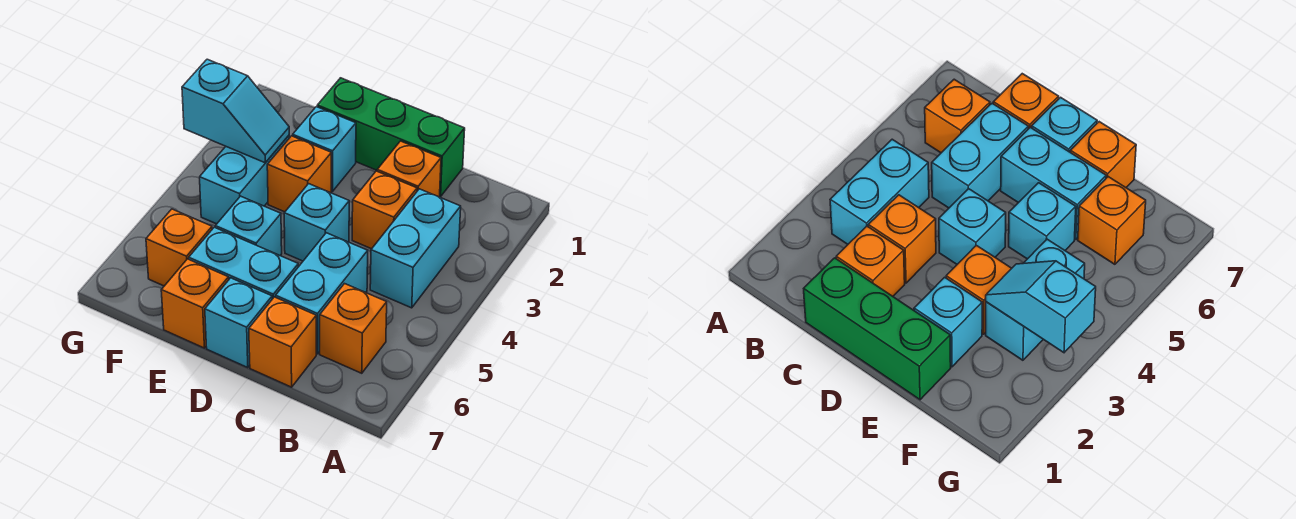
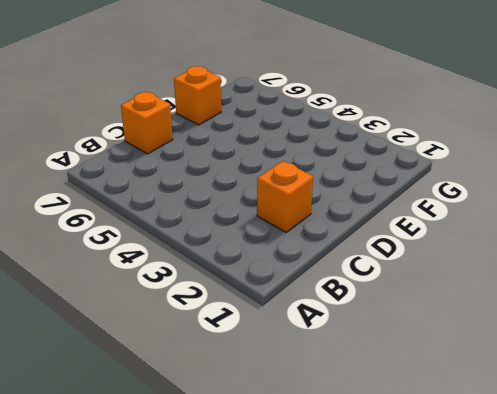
none -> cyan brick B3:B4 level 1
none -> orange brick B6 level 1
none -> green brick C1:E1 level 1

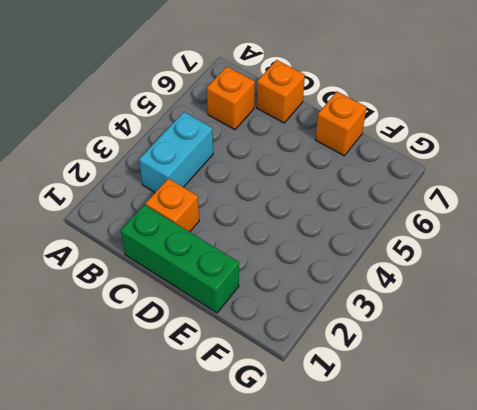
none -> orange brick C3 level 1
none -> cyan brick C5:C6 level 1
none -> cyan brick D4 level 1

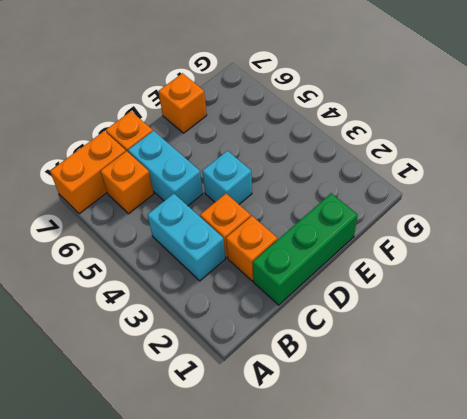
orange brick A7:B7 level 1 -> none
none -> cyan brick D6:E6 level 1
none -> cyan brick D7 level 1
none -> cyan brick E2 level 1

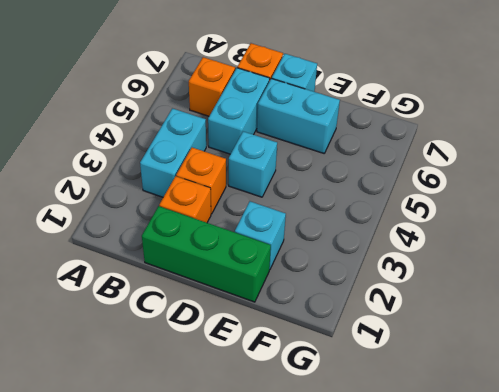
none -> orange brick E3 level 1
none -> cyan brick E5 level 1
none -> orange brick E7 level 1

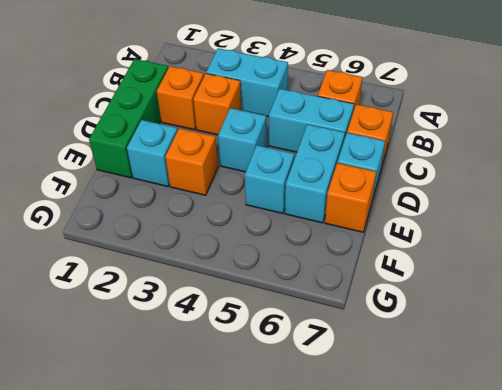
none -> cyan brick F3:F4 level 1
none -> orange brick F6 level 1
none -> cyan slope F3:G3 level 2 top G

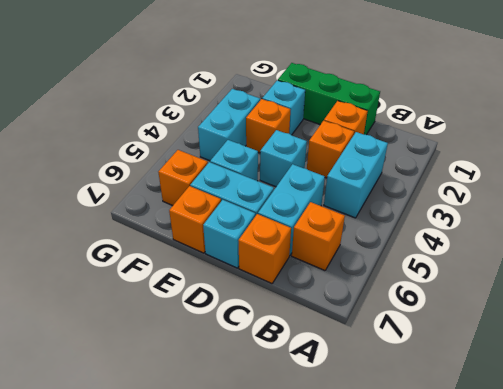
none -> cyan slope F3:G3 level 2 top G

